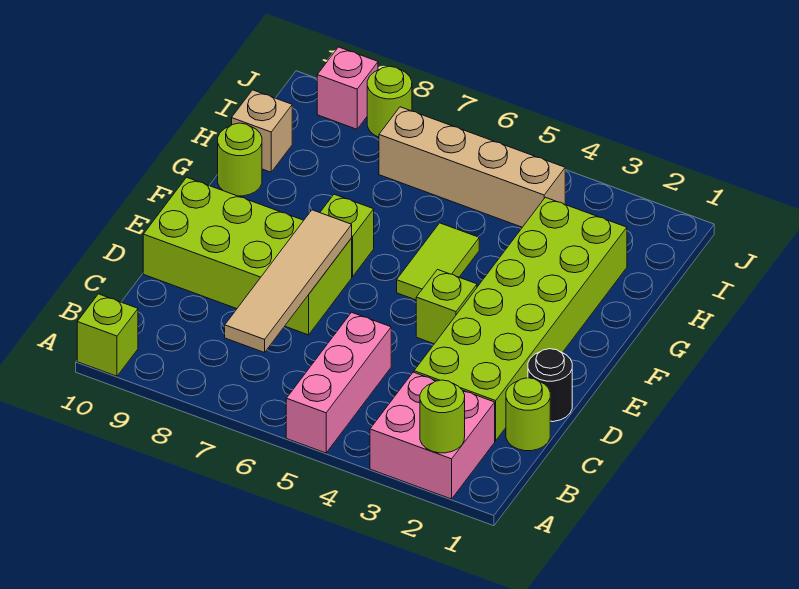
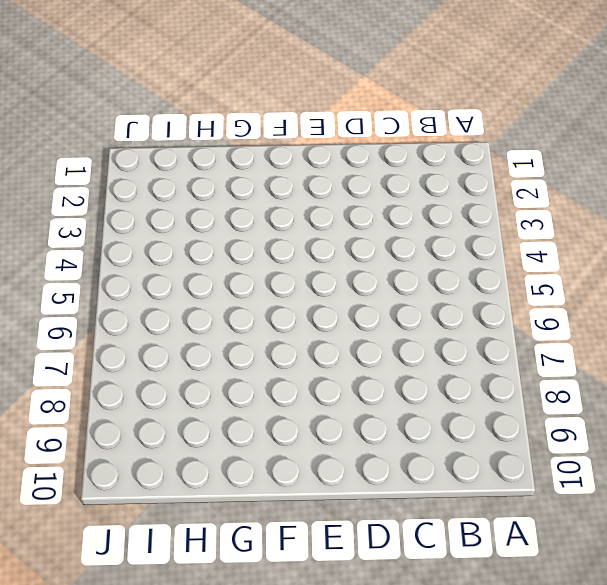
none -> pink brick A2:B3 level 1
none -> pink brick A5:C5 level 1
none -> lime brick A10 level 1

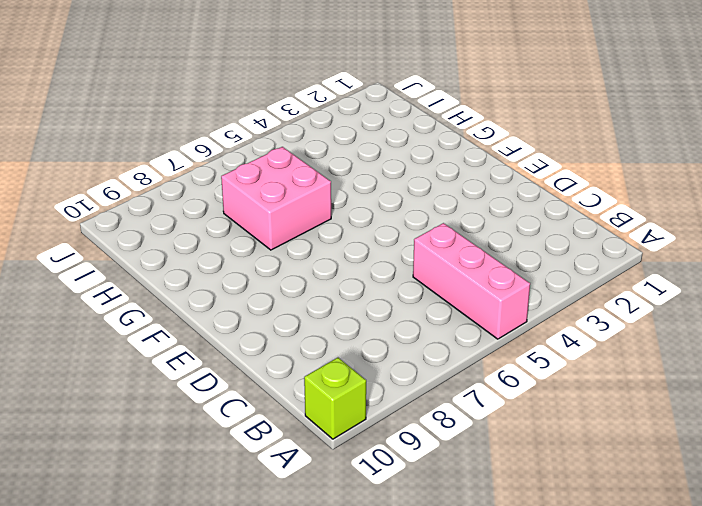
pink brick G6:H7 level 1 -> pink brick A2:B3 level 1
none -> lime round brick C1 level 1
none -> lime brick C2:H3 level 1
none -> black round brick D1 level 1

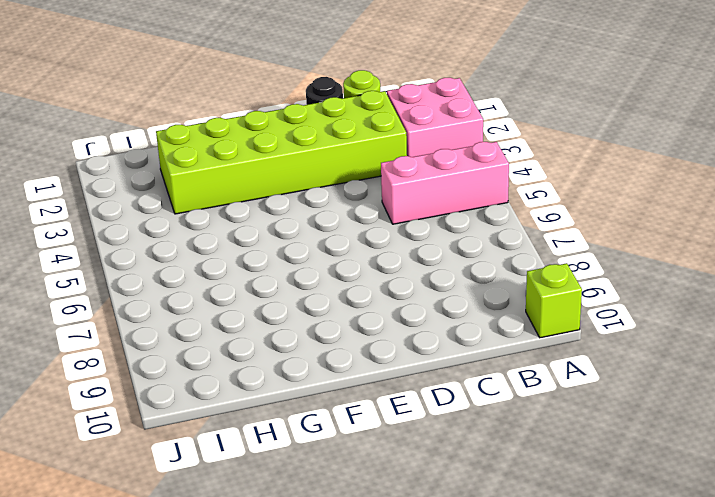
none -> lime brick D7:E10 level 1
none -> lime brick E4 level 1
none -> lime tile F5:G5 level 1

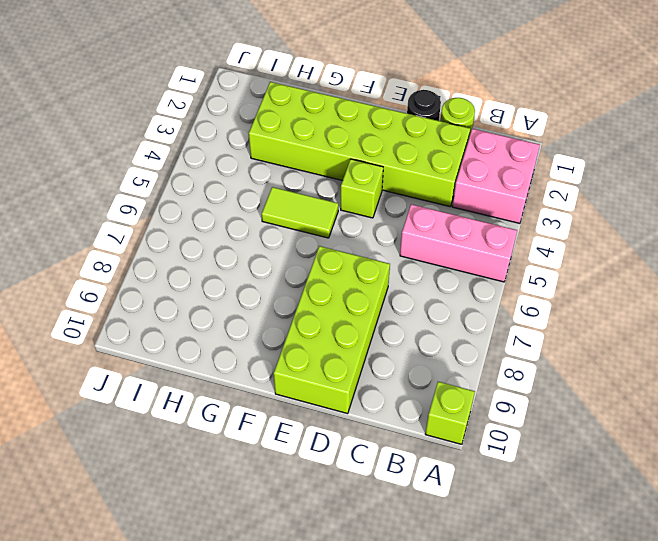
none -> lime brick F7 level 1
none -> lime round brick G10 level 1
none -> tan brick H10 level 1

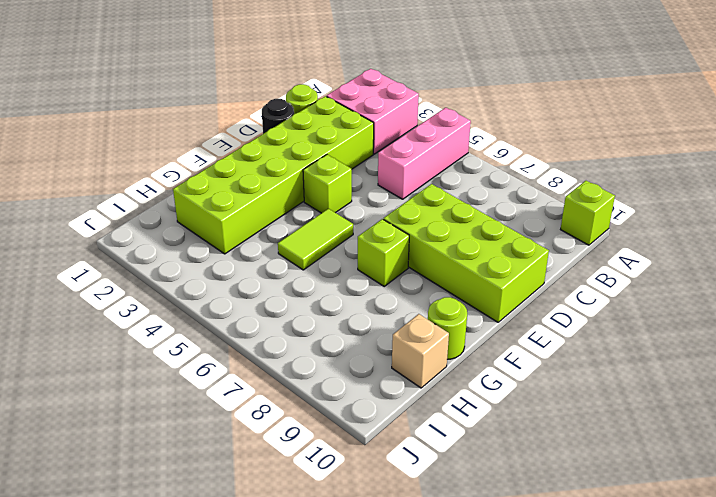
none -> tan brick I4:I7 level 1
none -> lime round brick J8 level 1
none -> pink brick J9 level 1

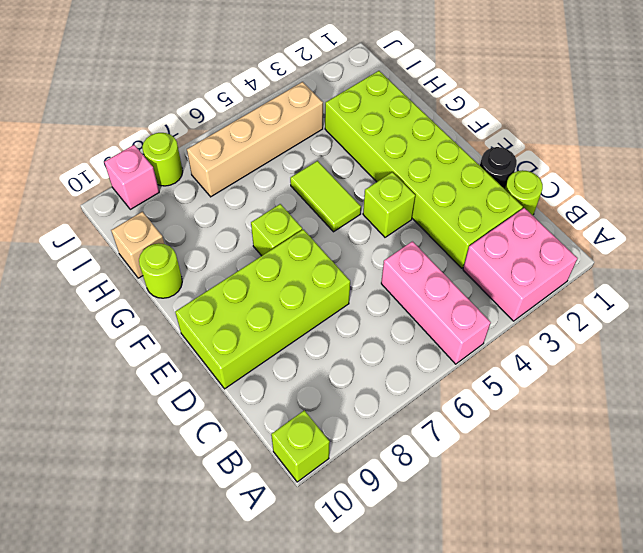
none -> lime round brick A2 level 2
none -> tan tile B7:E7 level 2

